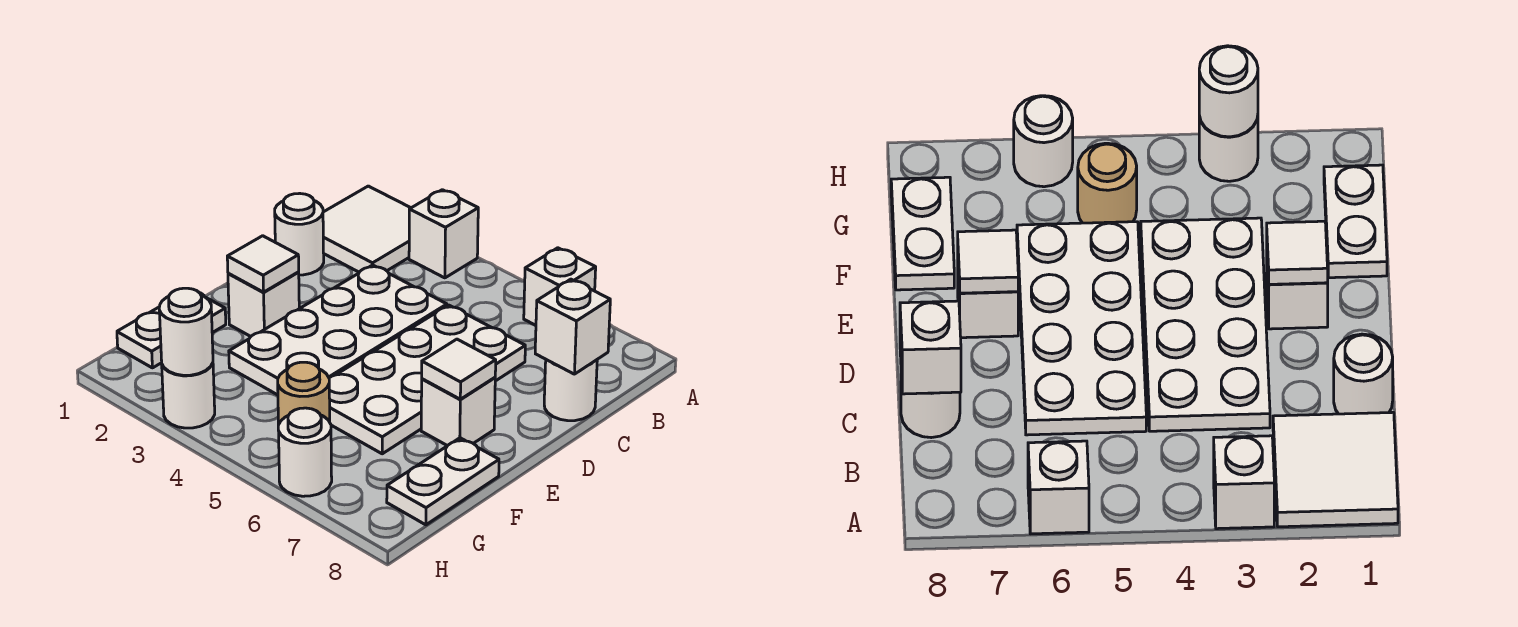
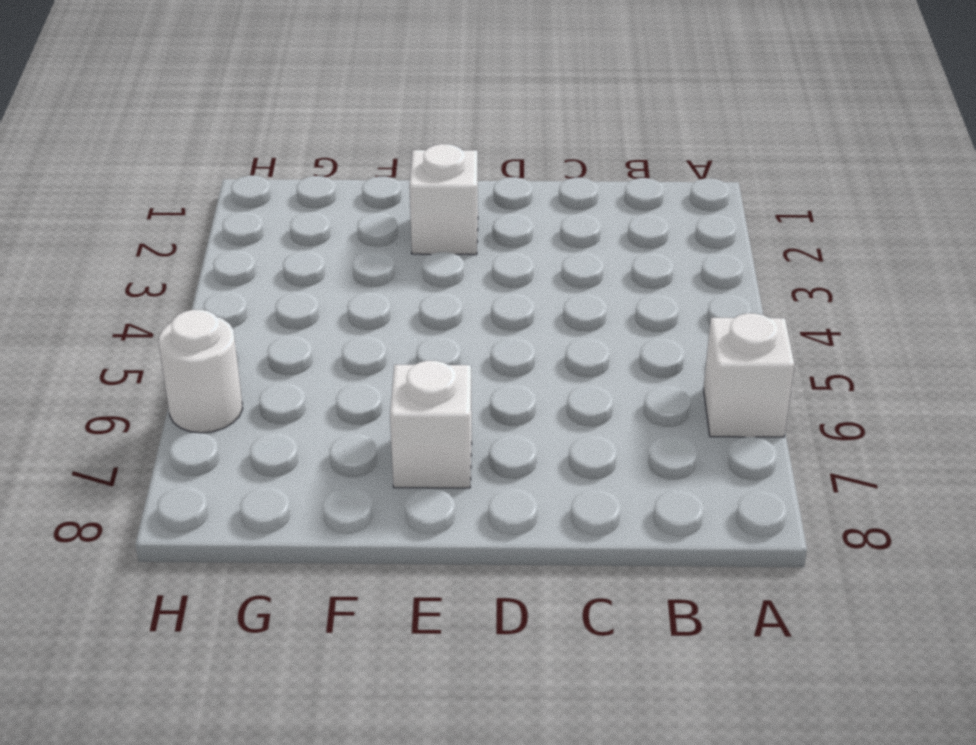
none -> white tile A1:B2 level 1
none -> white brick A3 level 1
none -> white round brick C1 level 1

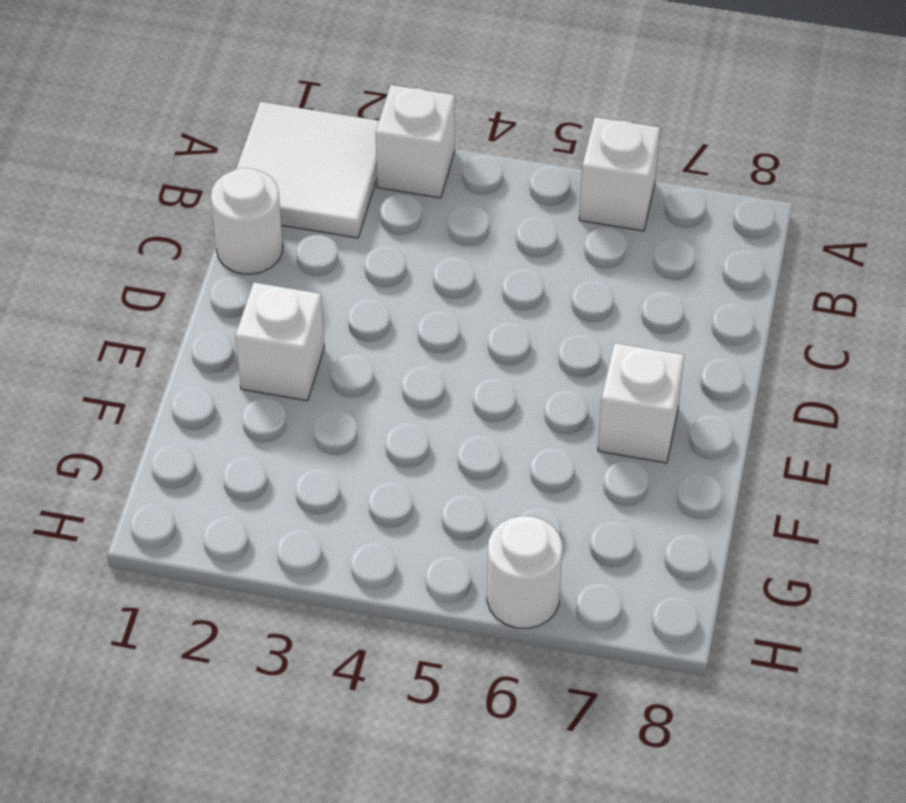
none -> white plate C3:F4 level 1
none -> white plate C5:F6 level 1
none -> white round brick C8 level 1

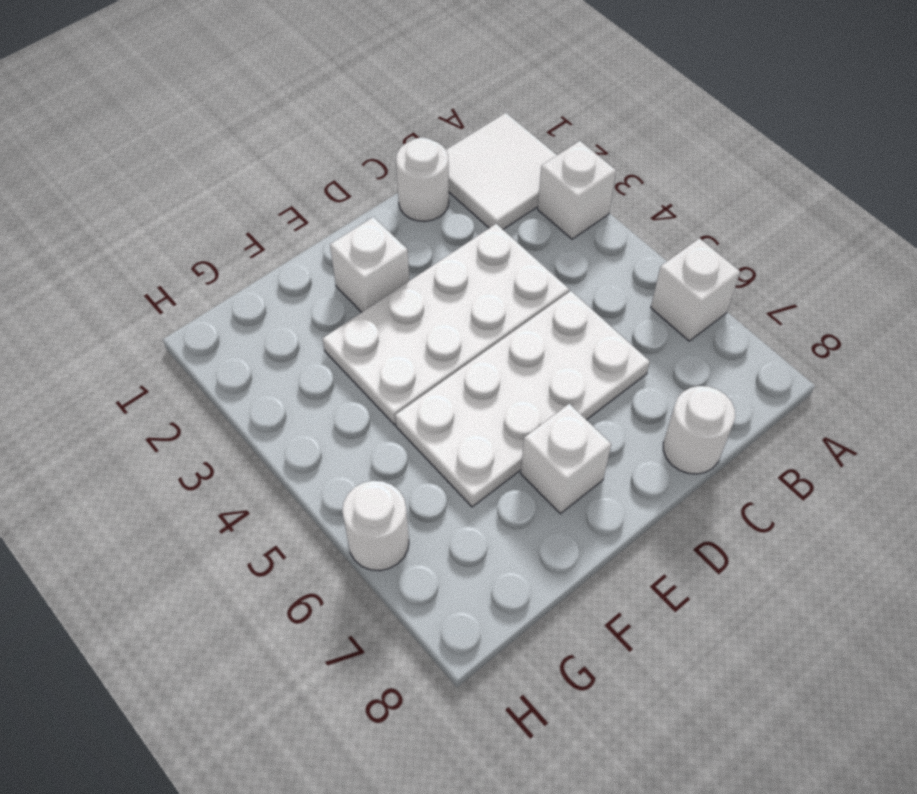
none -> white plate F1:G1 level 1
none -> white plate F8:G8 level 1
none -> tan round brick G5 level 1

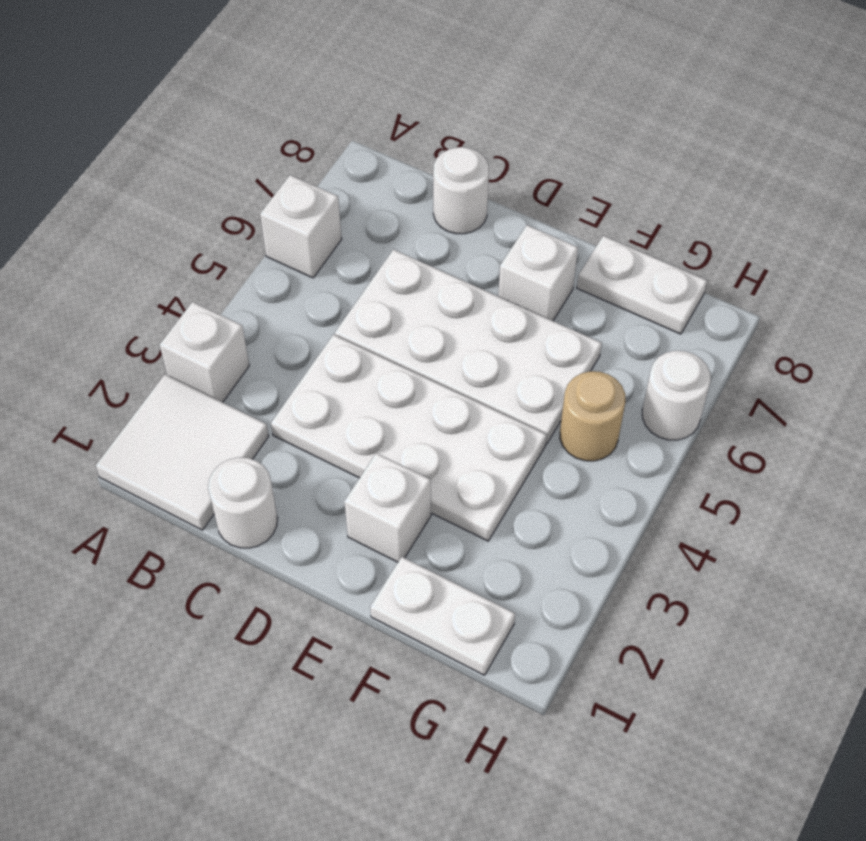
none -> white round brick H3 level 1
none -> white brick C8 level 2
none -> white tile E2 level 2

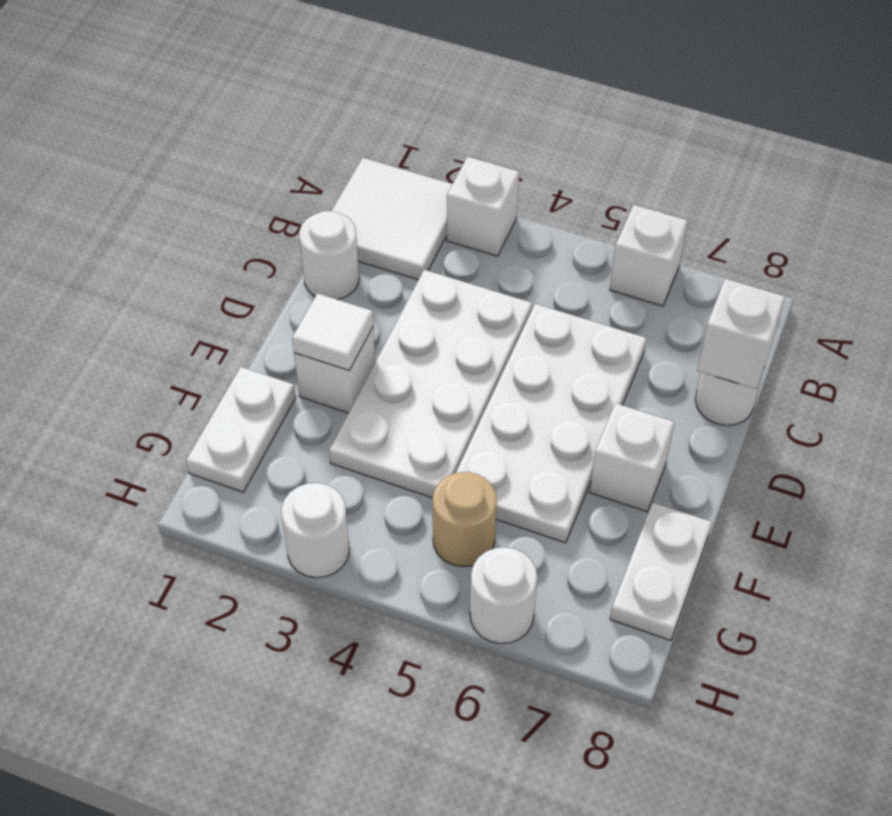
none -> white tile E7 level 2
none -> white round brick H3 level 2

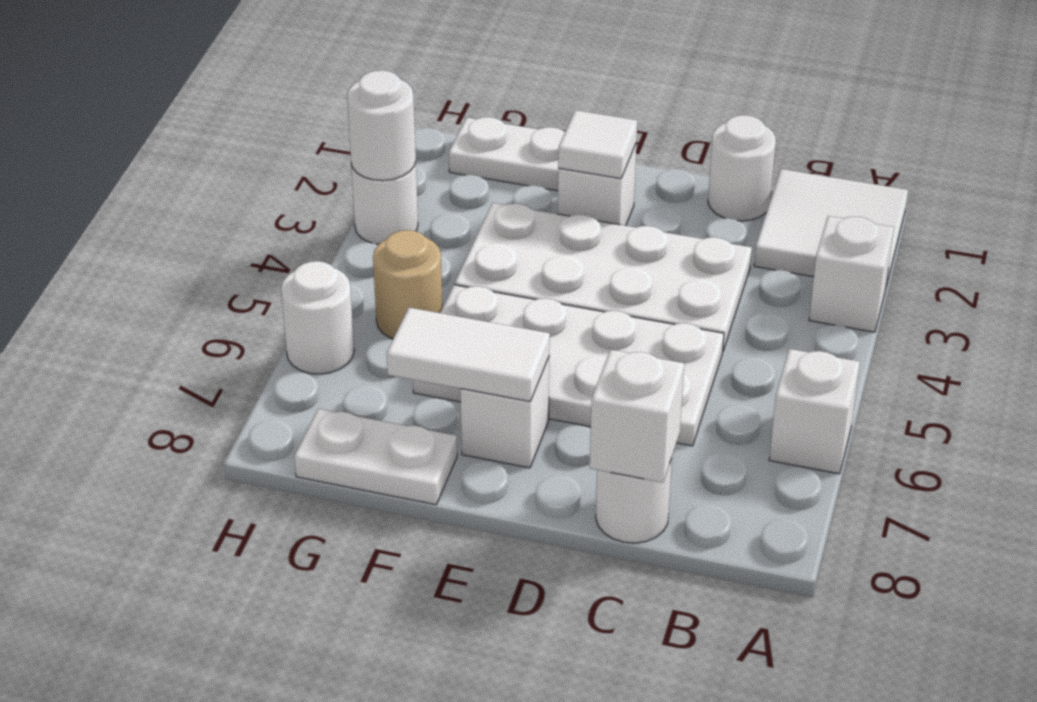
white tile E7:F7 level 2 -> white tile E7 level 2

